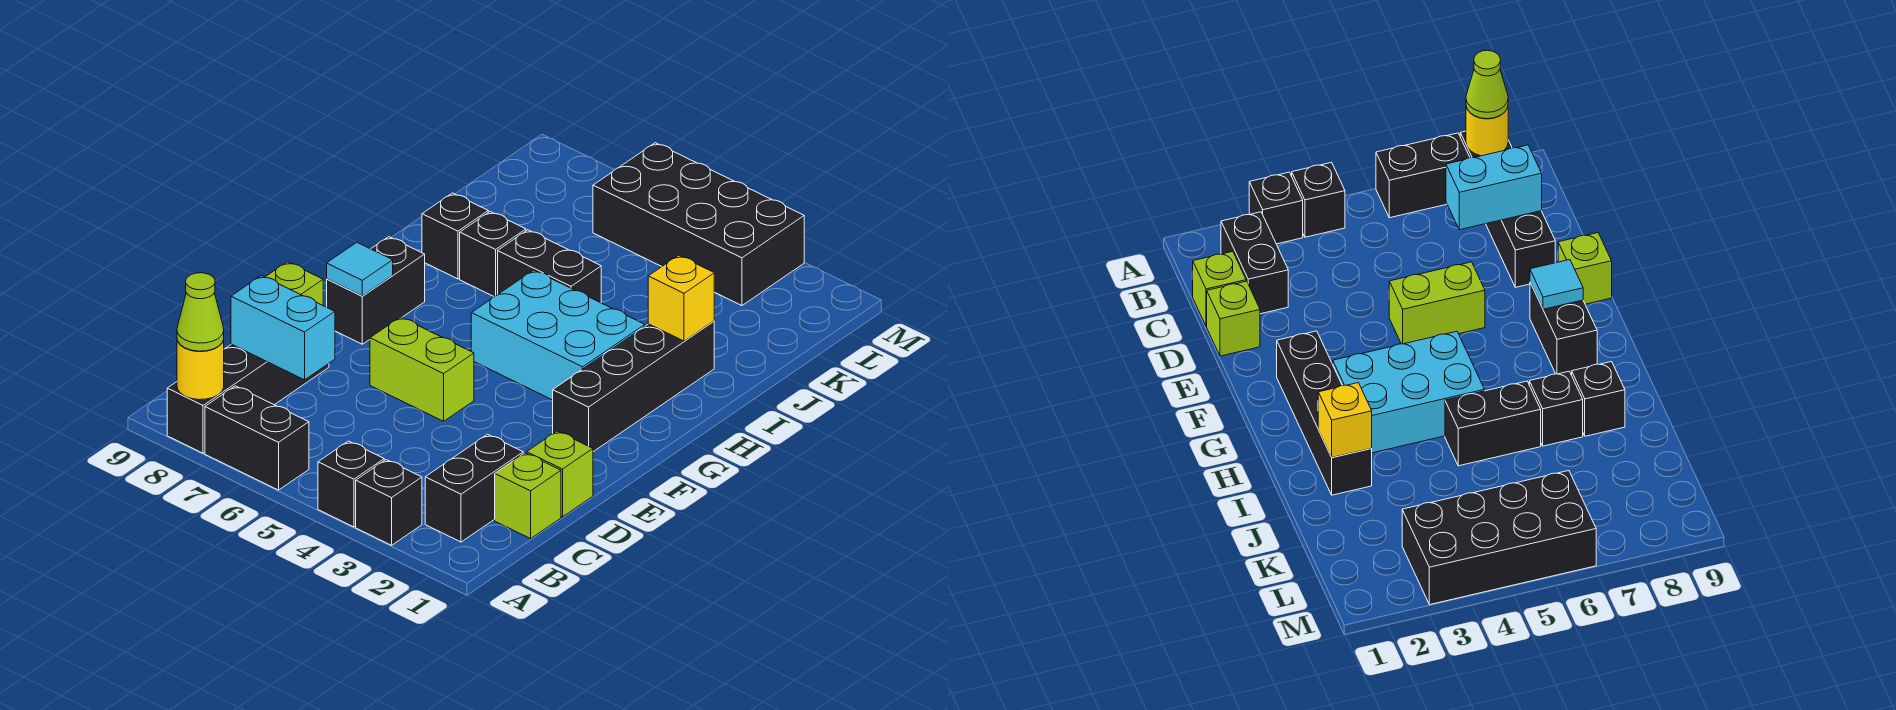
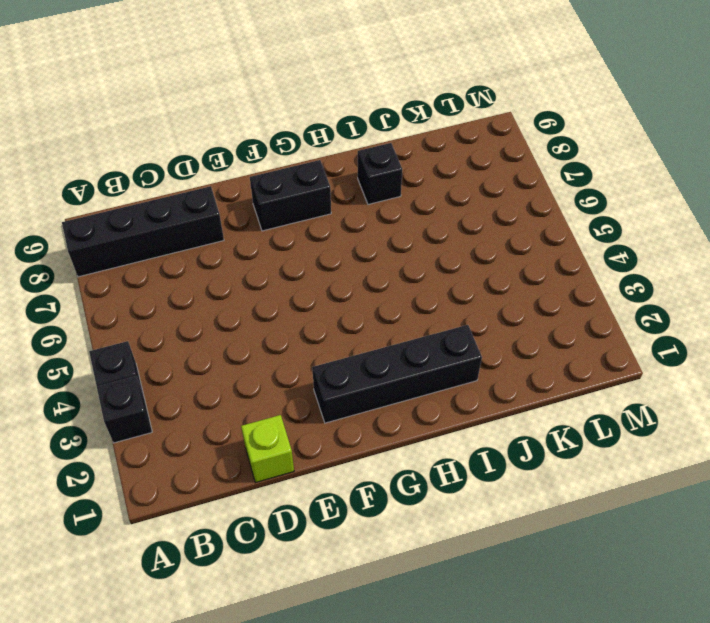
none -> black brick A6:A7 level 1
none -> black brick B2:C2 level 1
none -> lime brick C1 level 1

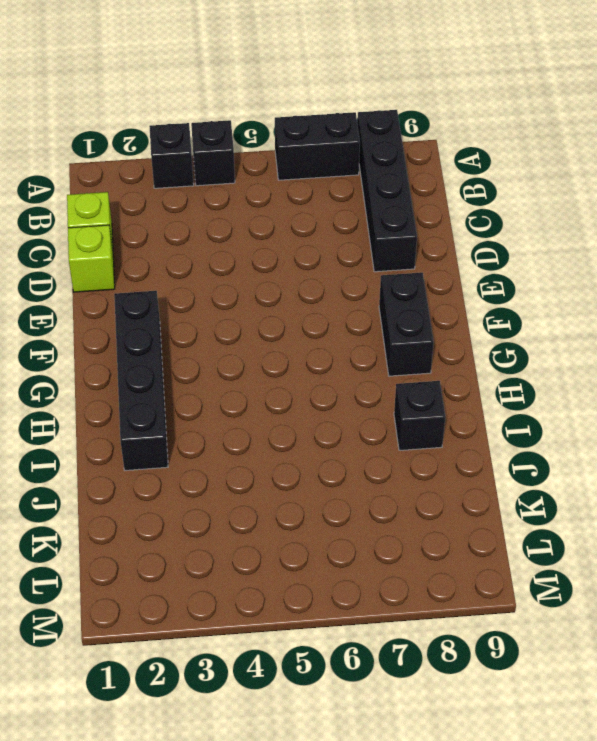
none -> black brick B2:C2 level 1
none -> lime brick E5:E6 level 1
none -> lime brick E9 level 1

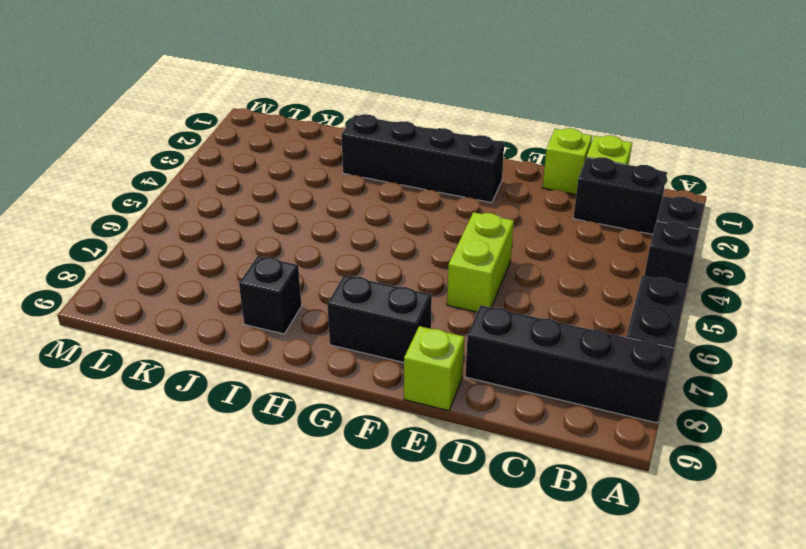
none -> cyan brick G3:H5 level 1
none -> black brick I5:I6 level 1
none -> black brick I7 level 1

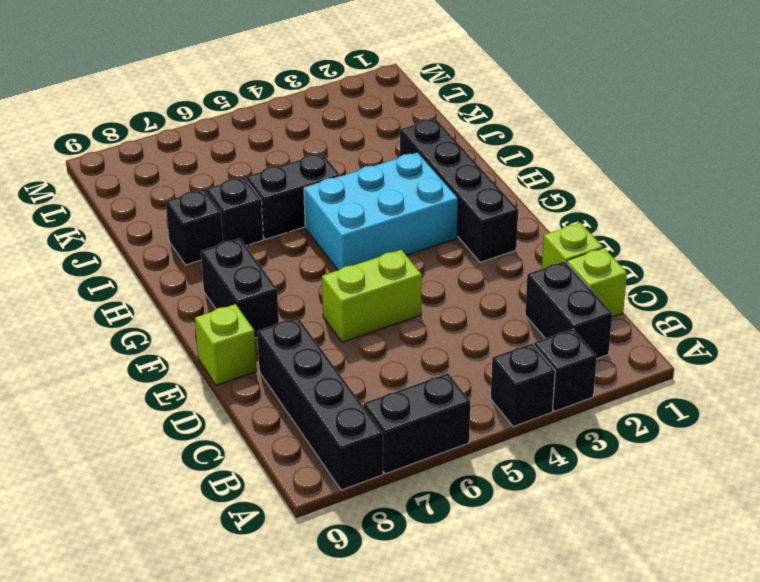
none -> black brick L3:M6 level 1
none -> yellow round brick A8 level 2
none -> cyan brick C7:C8 level 2

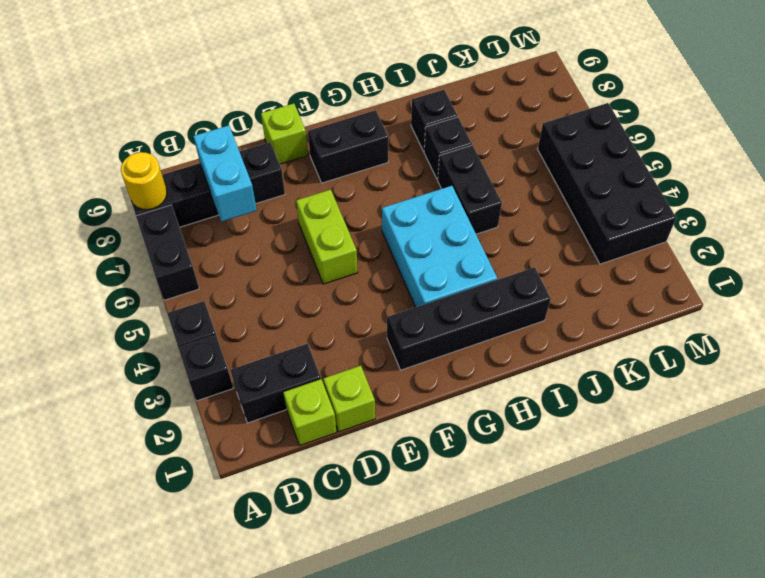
none -> cyan tile F8 level 2
none -> yellow brick I2 level 2
none -> lime cone A8 level 3

